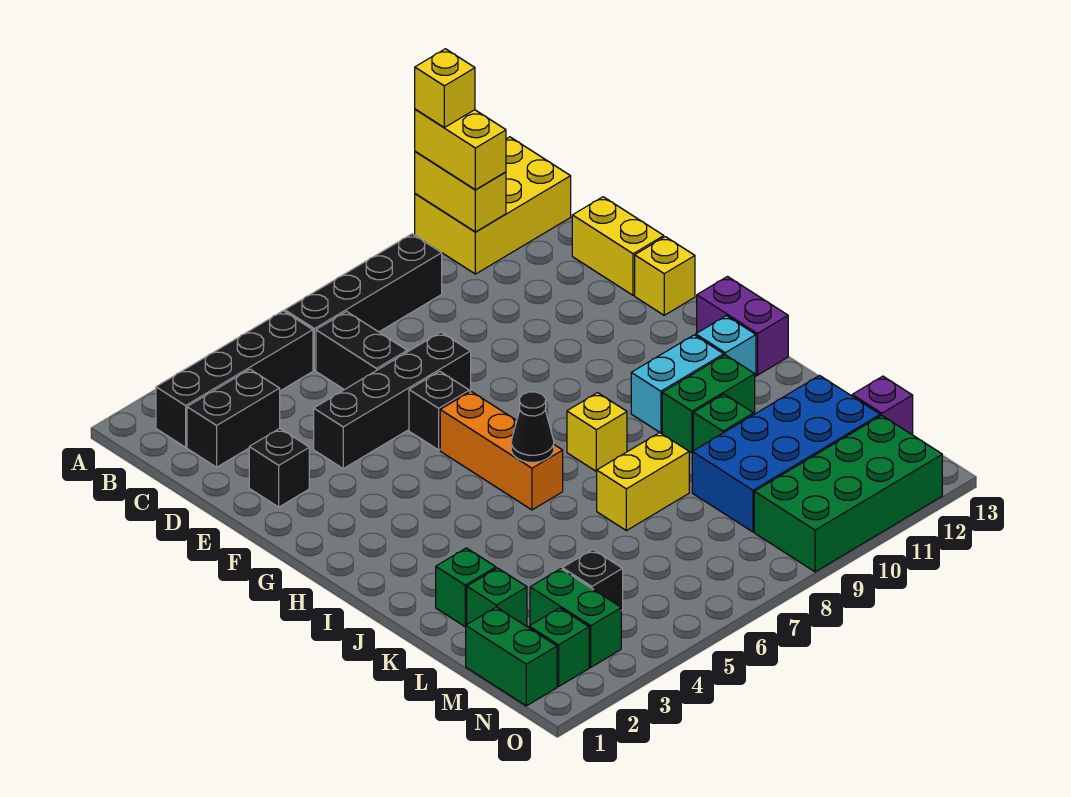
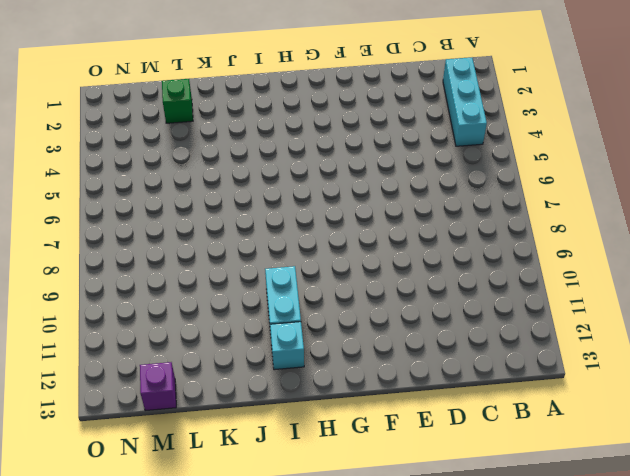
cyan brick B2:B4 level 1 -> black brick B2:B5 level 1
none -> yellow brick A11:B13 level 1
none -> black brick B6:B9 level 1
none -> black brick C2:C3 level 1
none -> black brick C6:D6 level 1

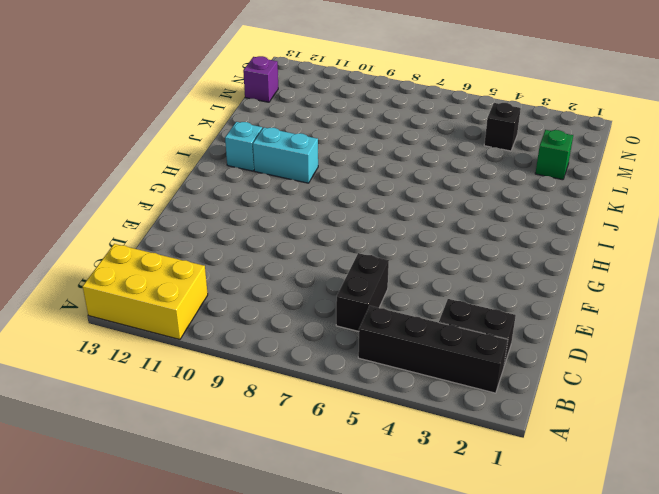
none -> black brick B6:B9 level 1
none -> yellow brick D13:E13 level 1
none -> black brick E2 level 1
none -> black brick E4:E7 level 1

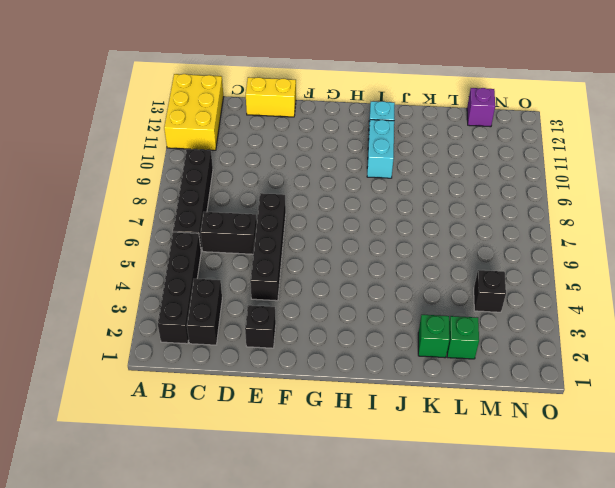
none -> black brick F6 level 1
none -> yellow brick F13 level 1
none -> orange brick G6:I6 level 1
none -> purple brick H13:I13 level 1

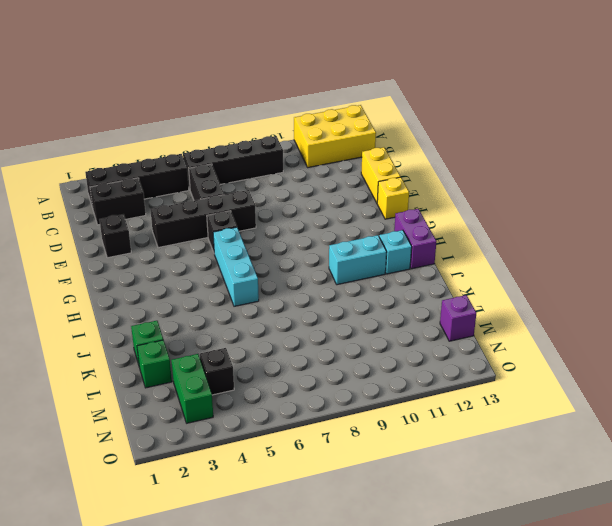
cyan brick G6:I6 level 1 -> orange brick G6:I6 level 1
none -> yellow brick I8 level 1
none -> green brick J10:J11 level 1
none -> yellow brick K7:K8 level 1
none -> green brick K10 level 1

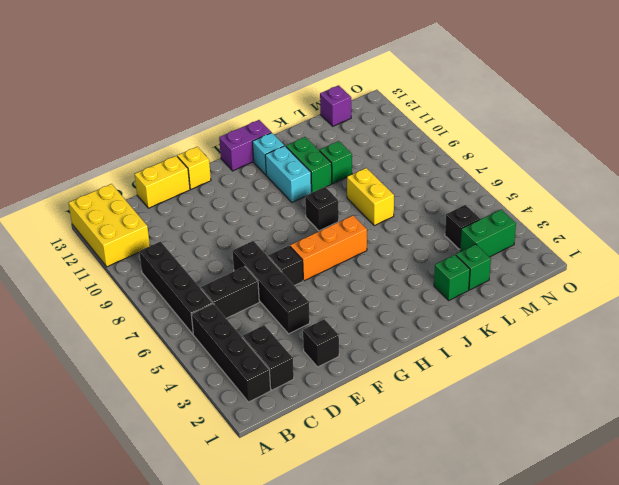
black brick I8 level 1 -> yellow brick I8 level 1
none -> blue brick L9:M12 level 1
none -> green brick M1:N1 level 1
none -> green brick N2 level 1
none -> green brick N9:O12 level 1

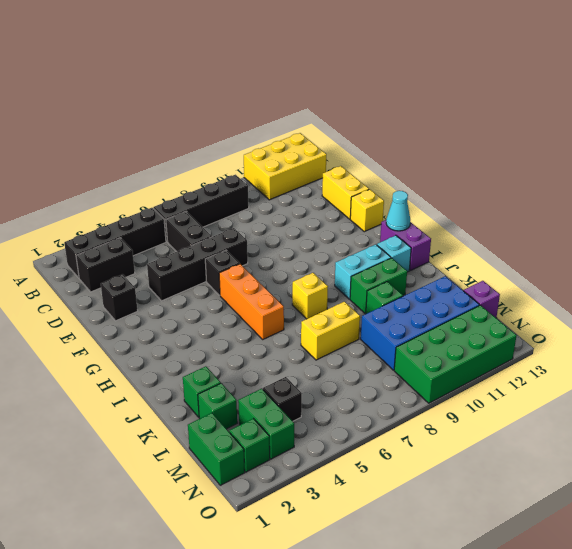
cyan cone H13 level 2 -> none
none -> yellow brick A11:B11 level 2
none -> black cone I6 level 2
none -> yellow brick A11:B11 level 3
none -> yellow brick A11 level 4

